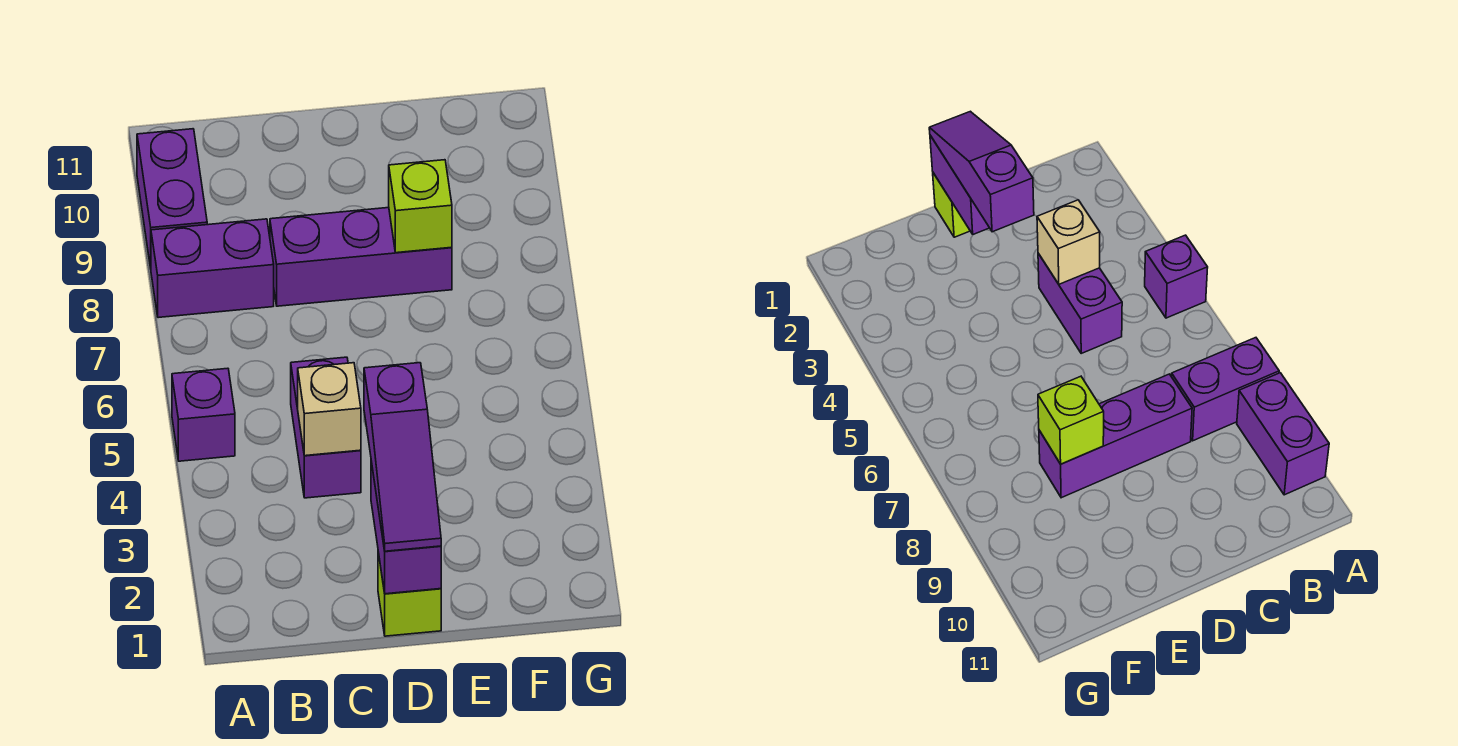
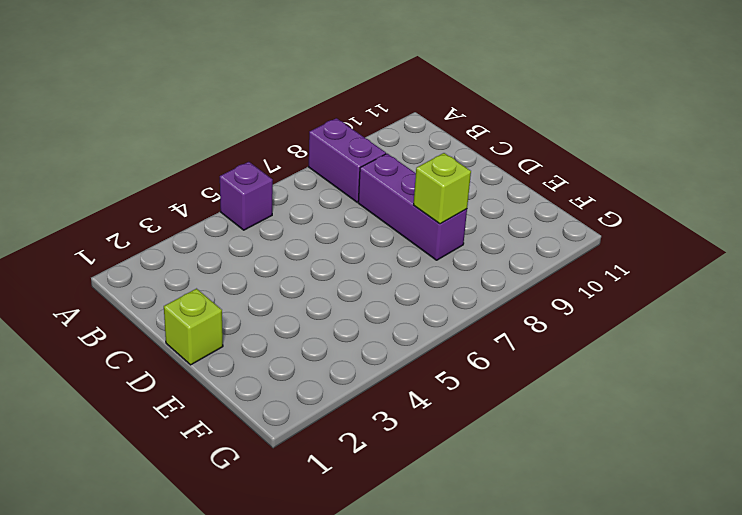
none -> purple brick A9:A10 level 1
none -> purple brick C4:C5 level 1

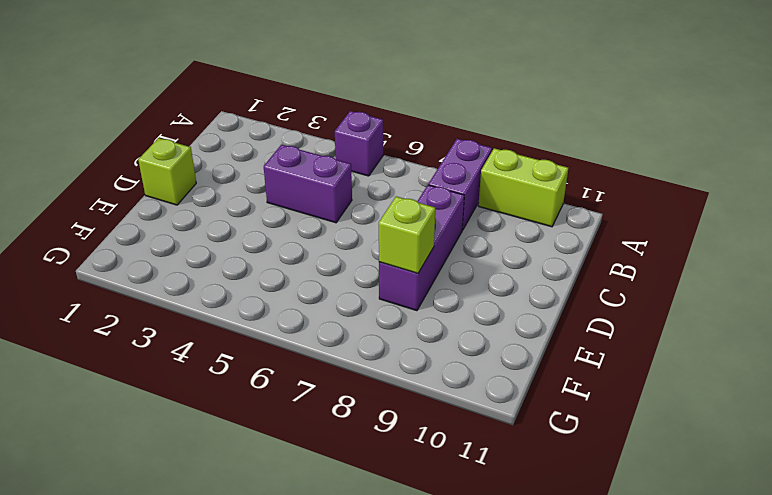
lime brick A9:A10 level 1 -> purple brick A9:A10 level 1
none -> tan brick C4 level 2
none -> purple brick D1:D2 level 2

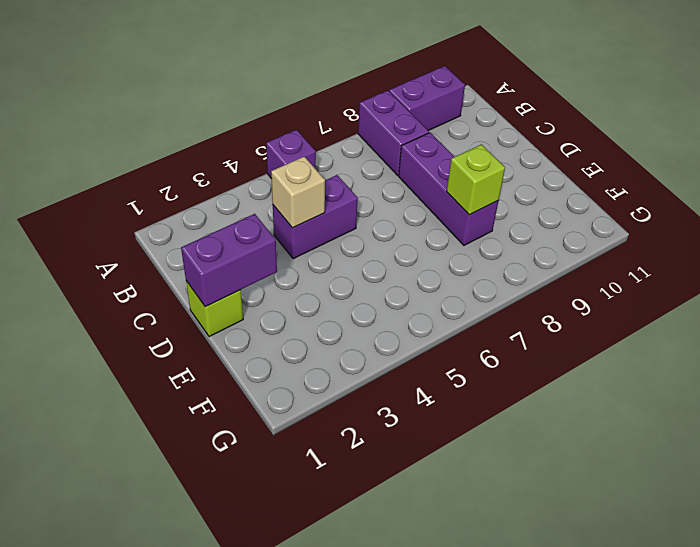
none -> purple slope D1:D3 level 3 top 3

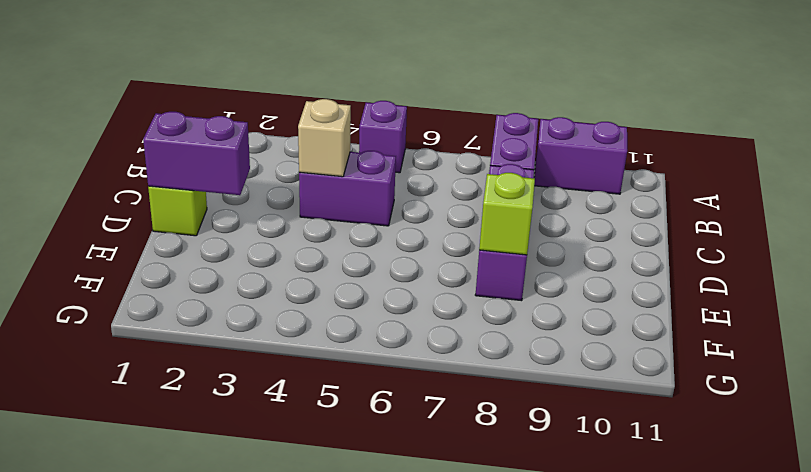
none -> purple slope D1:D3 level 3 top 3

